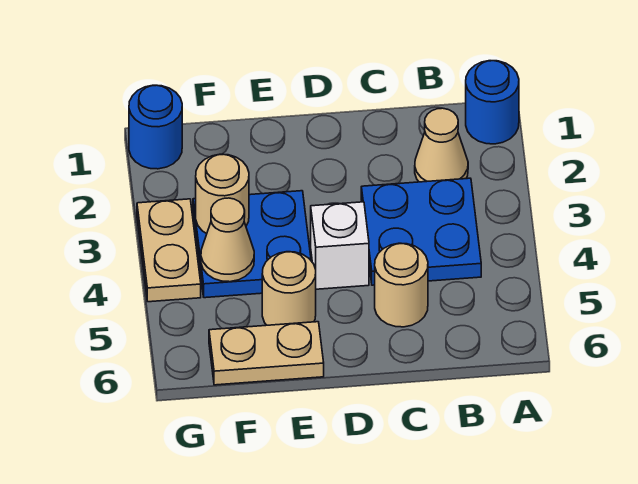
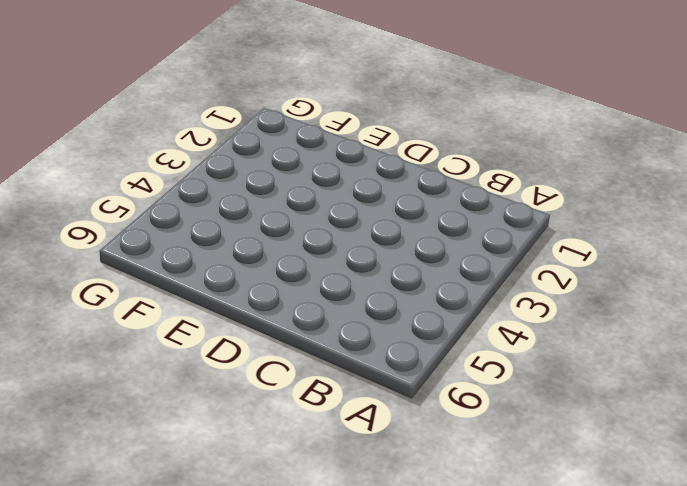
none -> blue round brick A1 level 1
none -> tan cone B2 level 1
none -> blue plate B3:C4 level 1

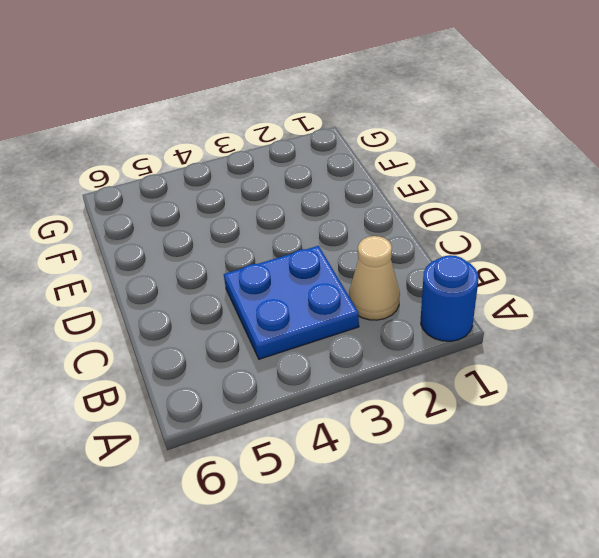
none -> tan round brick C5 level 1
none -> white brick D4 level 1
none -> blue plate E3:F4 level 1

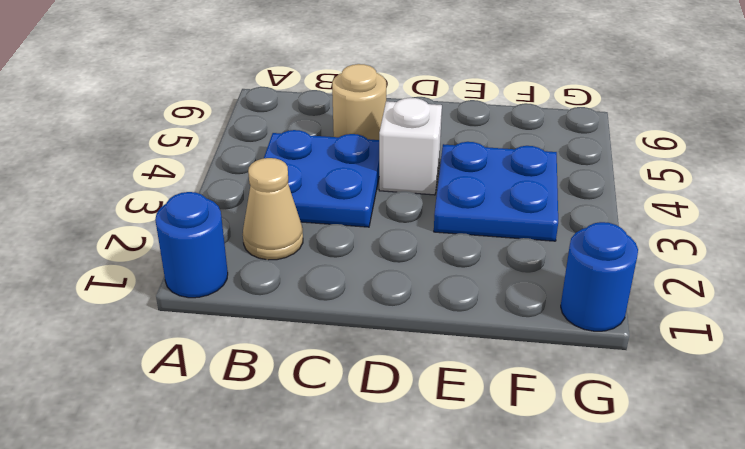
none -> tan round brick E5 level 1
none -> tan plate E6:F6 level 1
none -> tan plate G3:G4 level 1

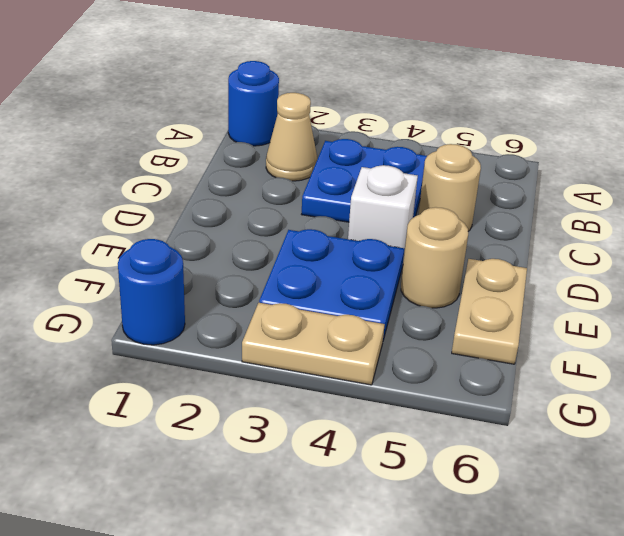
none -> tan round brick F3 level 2
none -> tan cone F4 level 2

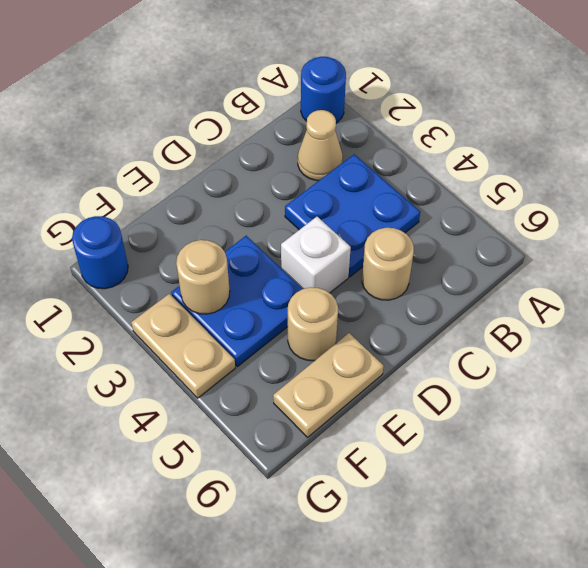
none -> tan cone F4 level 2

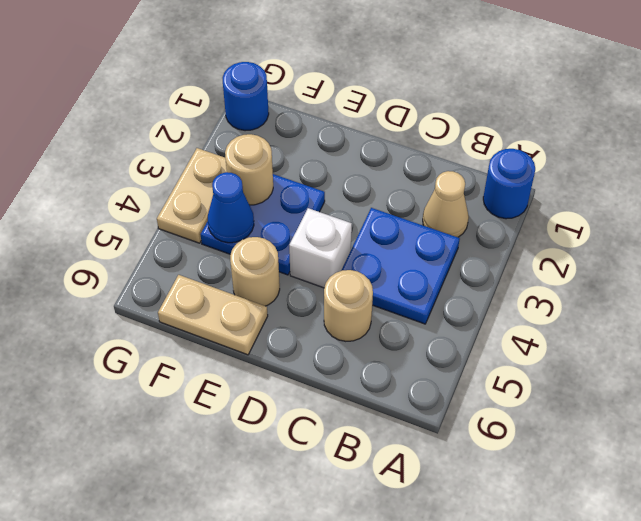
blue cone F4 level 2 -> tan cone F4 level 2

